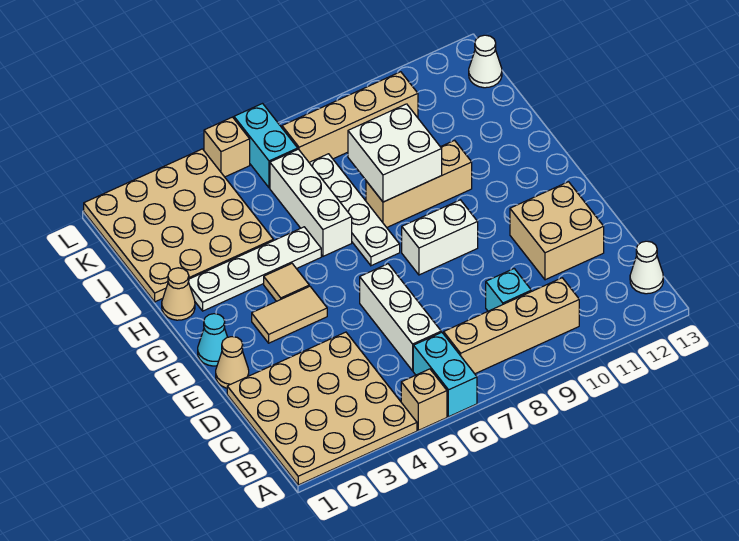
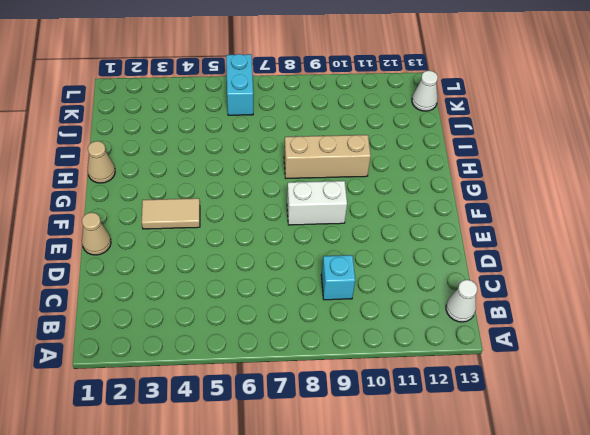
none -> tan plate A1:D4 level 1
none -> tan brick A5 level 1
none -> cyan brick A6:B6 level 1

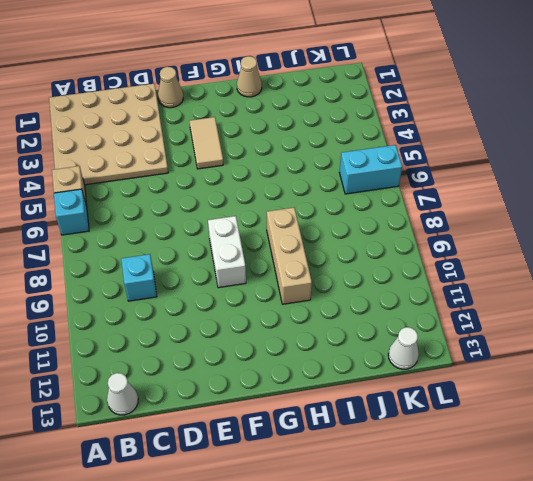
cyan brick A6 level 1 -> cyan brick A6:B6 level 1
none -> tan brick B7:B10 level 1
none -> white brick C6:E6 level 1
none -> tan brick D11:E12 level 1

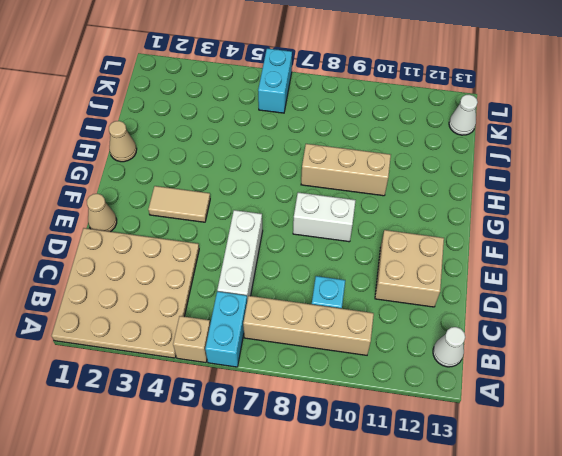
none -> cyan cone F1 level 1
none -> tan tile G4 level 1
none -> white plate G7:J7 level 1

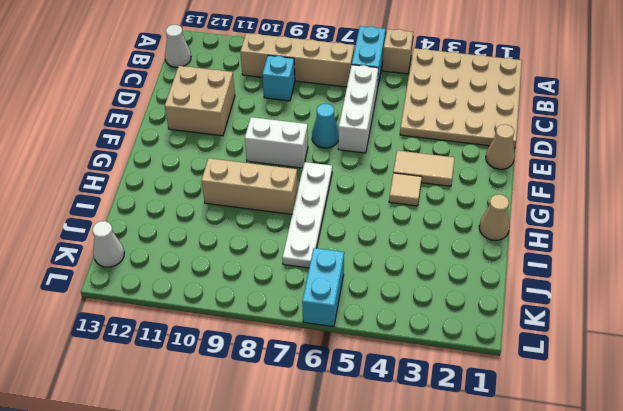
cyan cone E7 level 1 -> cyan cone F1 level 1
none -> white plate H2:H5 level 1
none -> white brick H6:J6 level 1
none -> tan plate I1:L4 level 1

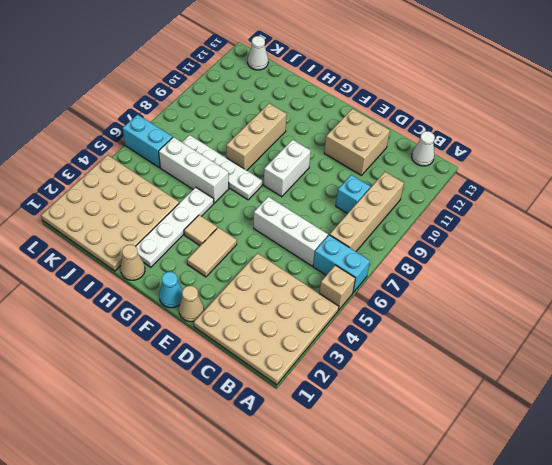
none -> tan brick K7:K10 level 1
none -> tan brick L5 level 1
none -> white brick H8:I9 level 2

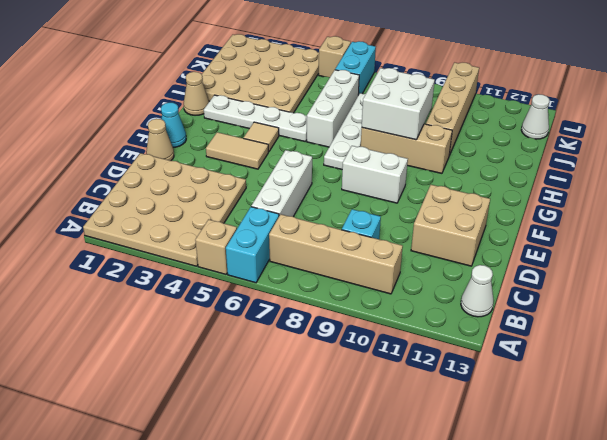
tan brick I10:L10 level 1 -> tan brick K7:K10 level 1

